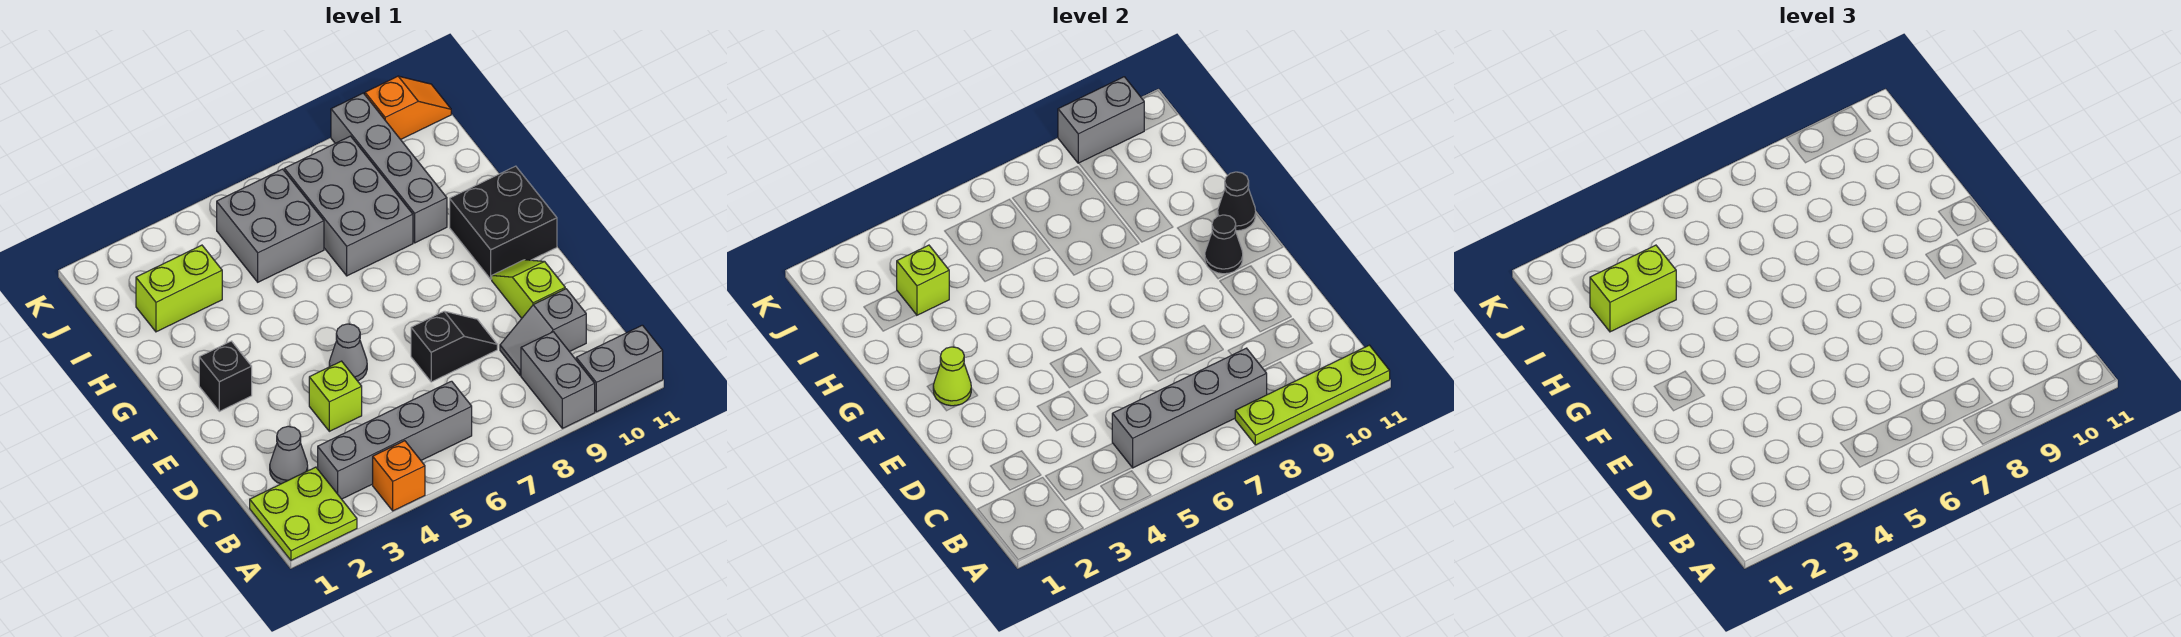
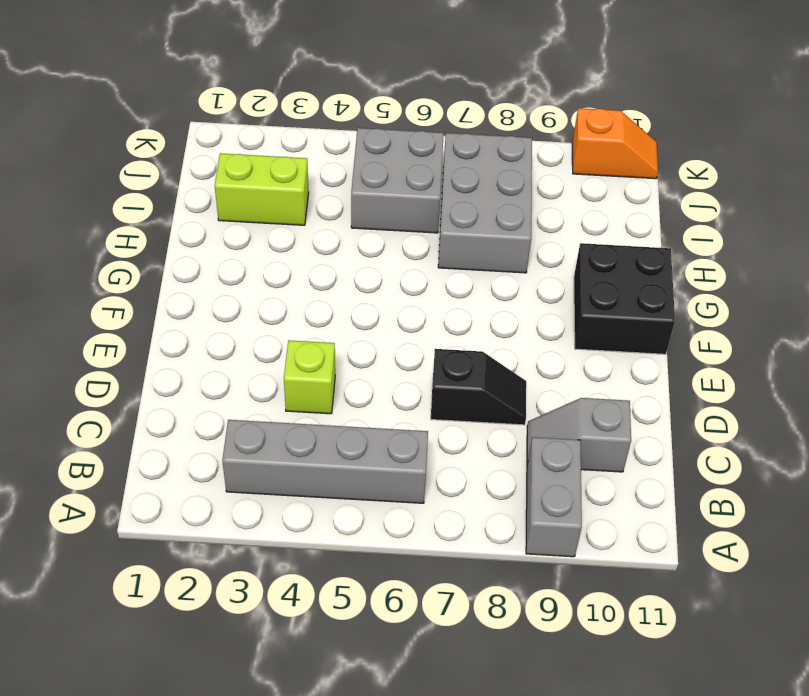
none -> lime plate A1:B2 level 1
none -> orange brick A4 level 1
none -> grey brick A10:A11 level 1

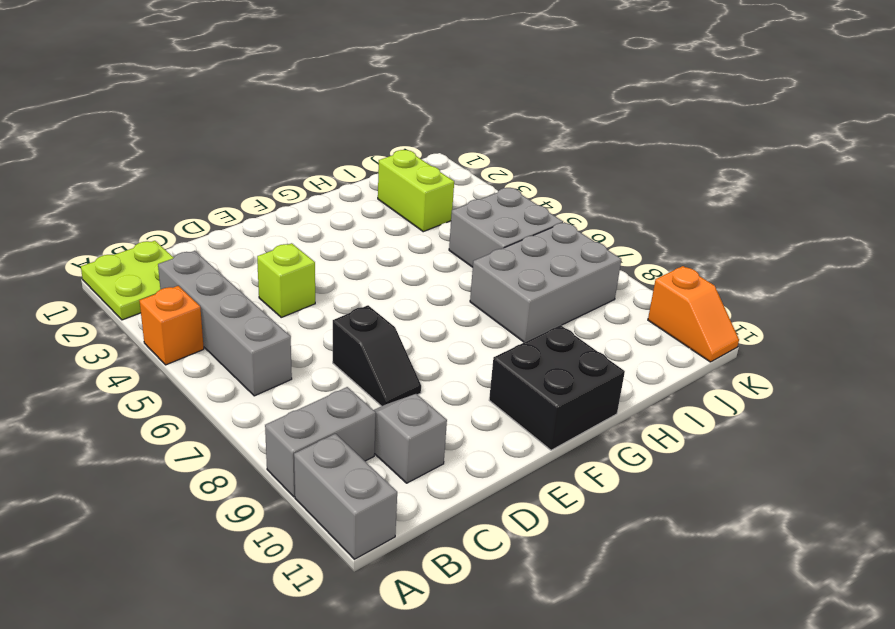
none -> grey cone C2 level 1
none -> lime slope D10:E10 level 1 top D
none -> grey cone E5 level 1

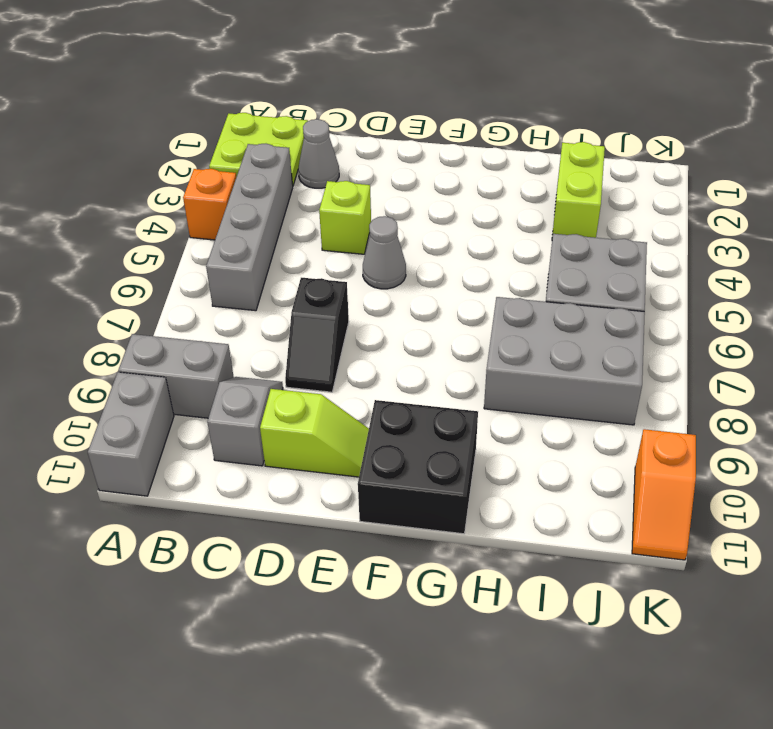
none -> black brick F2 level 1
none -> grey brick H9:K9 level 1
none -> lime plate A8:A11 level 2

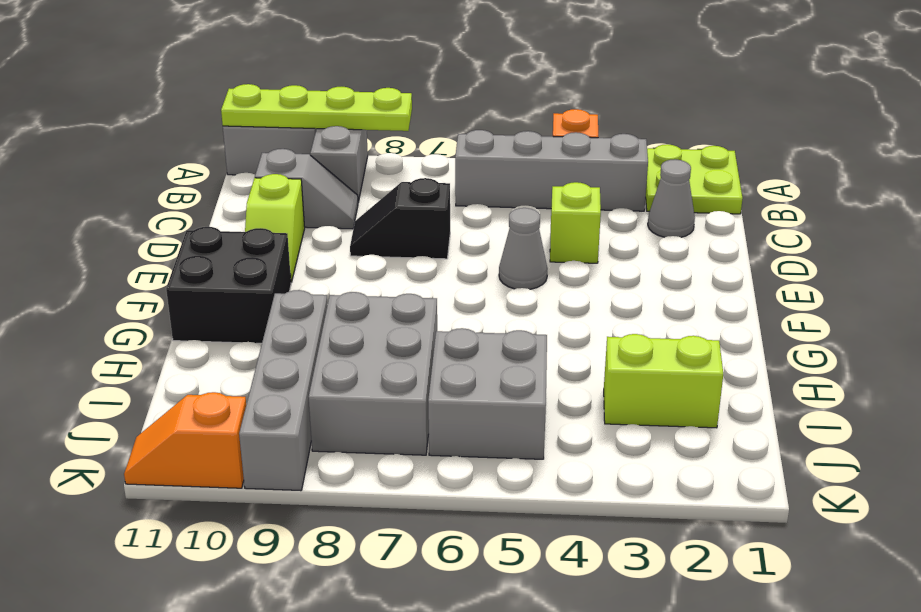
none -> black brick F2 level 1
none -> grey brick B5:B8 level 2
none -> lime cone F2 level 2

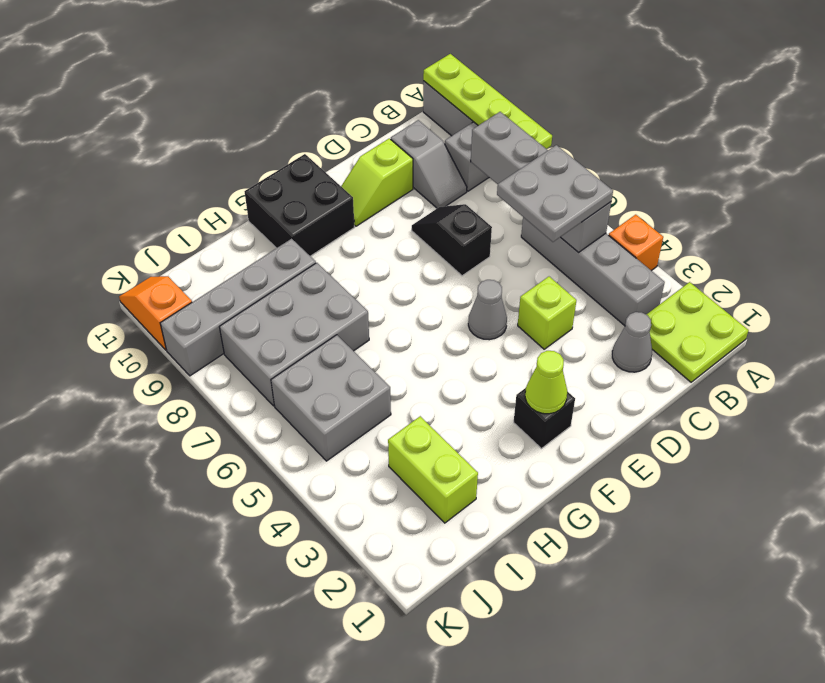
grey plate B5:C6 level 3 -> none
none -> black cone F10 level 2
none -> black cone G11 level 2
none -> lime brick I3 level 2

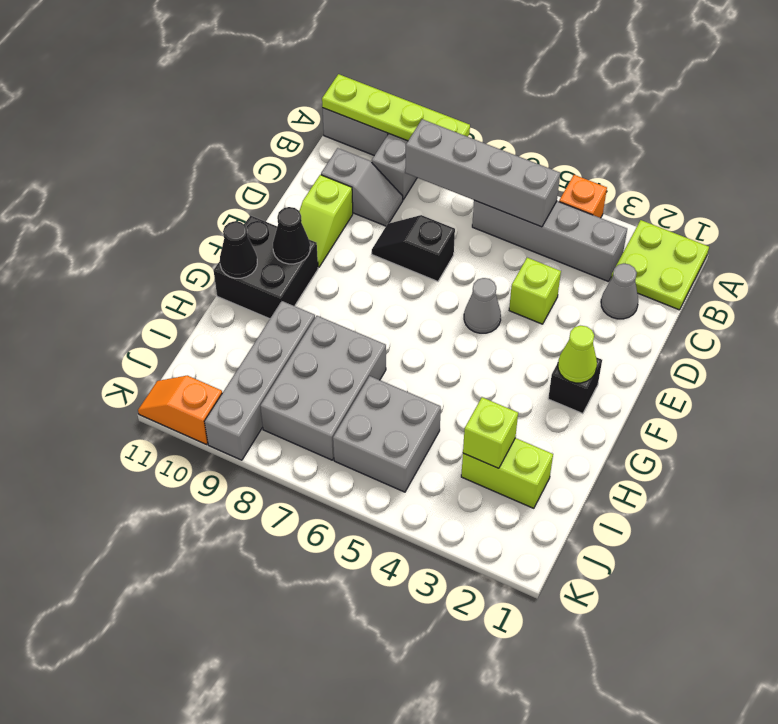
none -> grey brick K9:K10 level 2
none -> lime brick I2:I3 level 3

